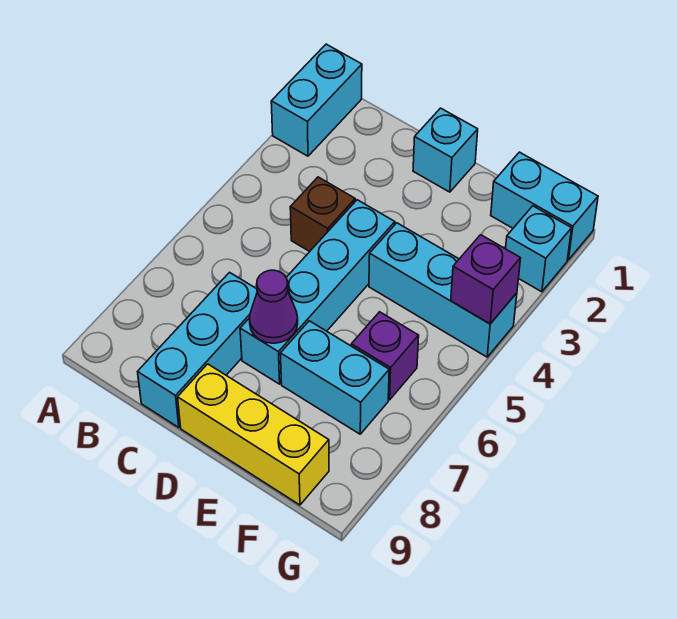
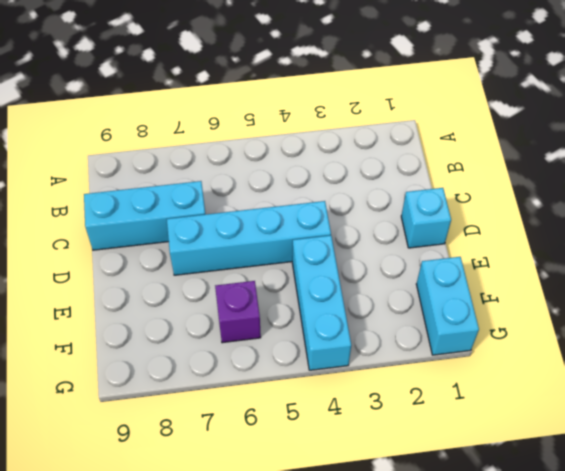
none -> cyan brick A1:A2 level 1
none -> brown brick C4 level 1
none -> yellow brick D9:F9 level 1

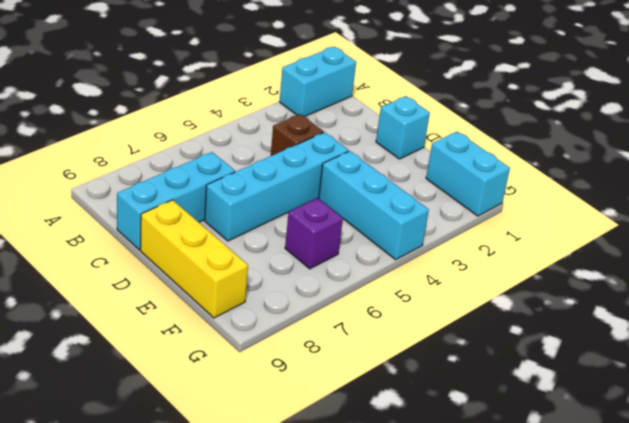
none -> cyan brick E7:F7 level 1
none -> cyan brick G2 level 1
none -> purple cone D7 level 2

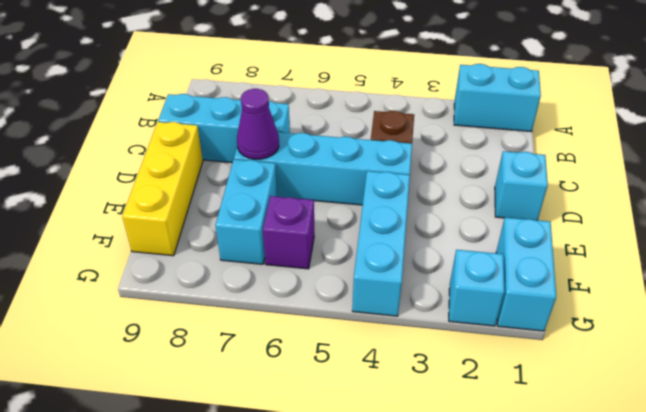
none -> purple brick G4 level 2

